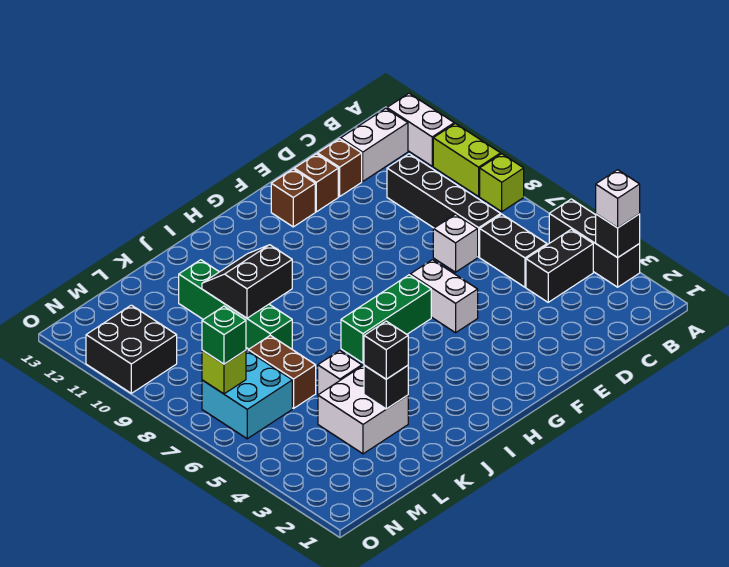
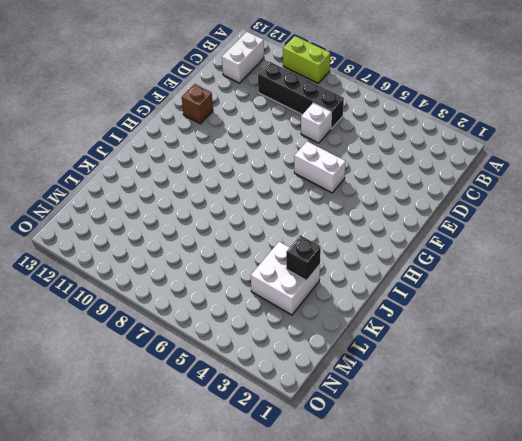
none -> black brick A3:A5 level 1
none -> lime brick A8 level 1
none -> white brick A11:A12 level 1

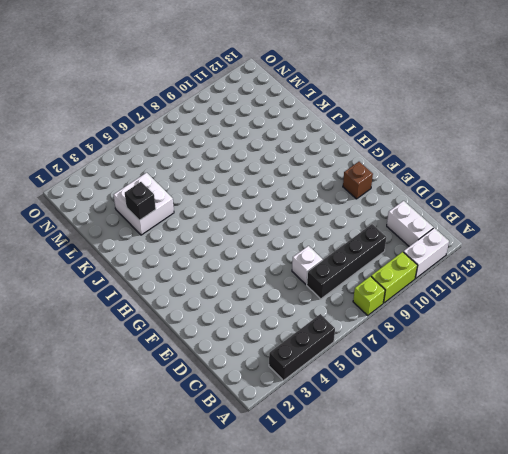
none -> black brick B4:C4 level 1
none -> black brick C5:C6 level 1
none -> brown brick D12 level 1

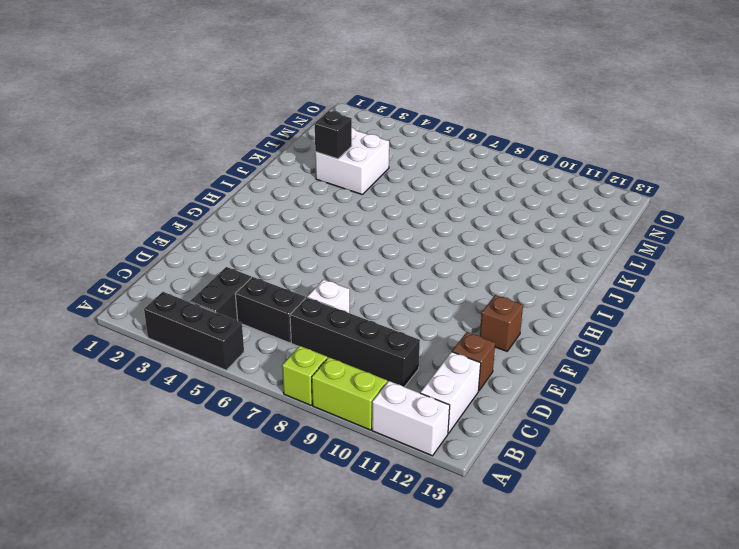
none -> brown brick E12 level 1
none -> white brick F5:F6 level 1
none -> green brick G6:I6 level 1

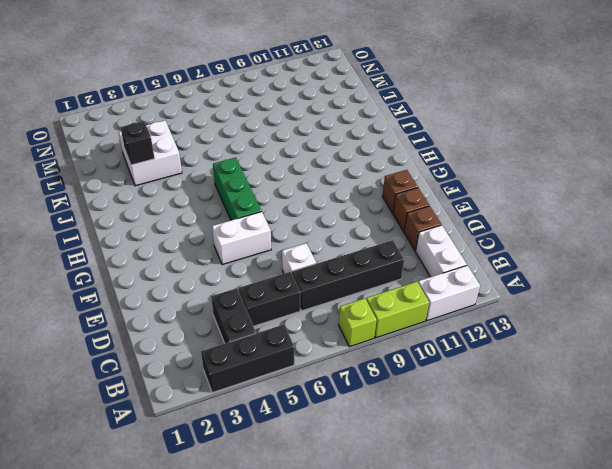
none -> white brick K5 level 1
none -> green brick K8:K11 level 1
none -> brown brick L6:L7 level 1

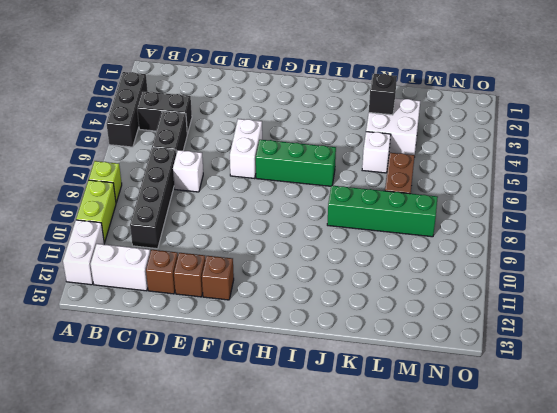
green brick J8:M8 level 1 -> green brick K8:K11 level 1
none -> cyan brick M6:N7 level 1
none -> black brick N10:O11 level 1
none -> black brick A3 level 2

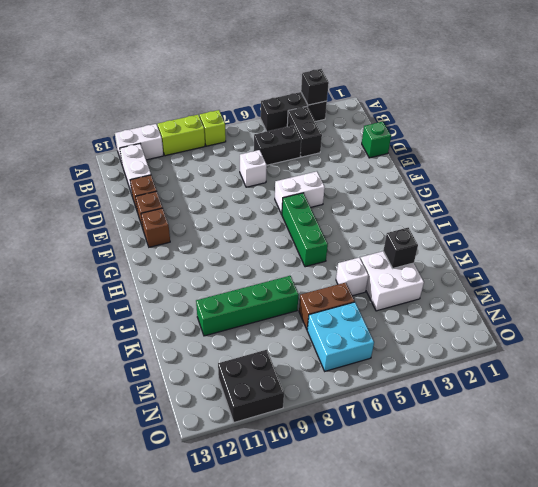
green brick D1 level 1 -> green brick N7 level 3
none -> black brick C7:C10 level 1
none -> black slope J9:K10 level 2 top 9
none -> lime brick N7 level 2

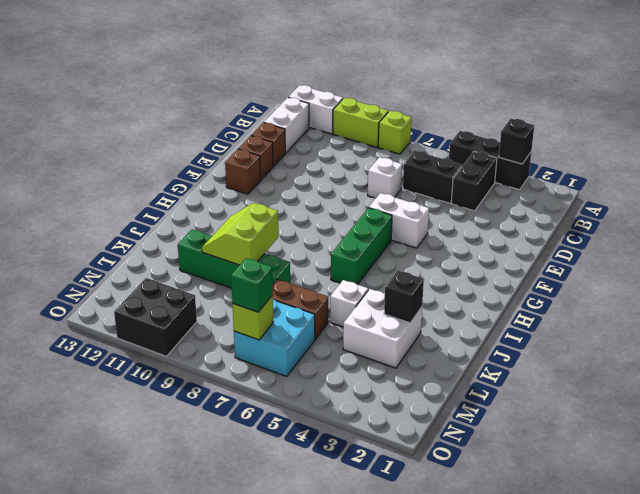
lime slope J9:K10 level 2 top 9 -> black slope J9:K10 level 2 top 9
none -> black brick C7:C10 level 1
none -> white brick A3 level 3
none -> black brick K3 level 3

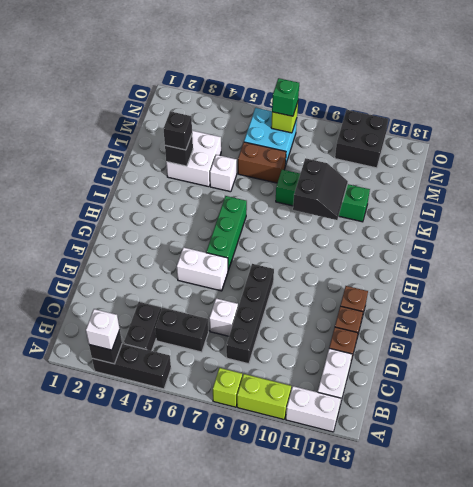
black brick C8:F8 level 1 -> black brick C7:C10 level 1

